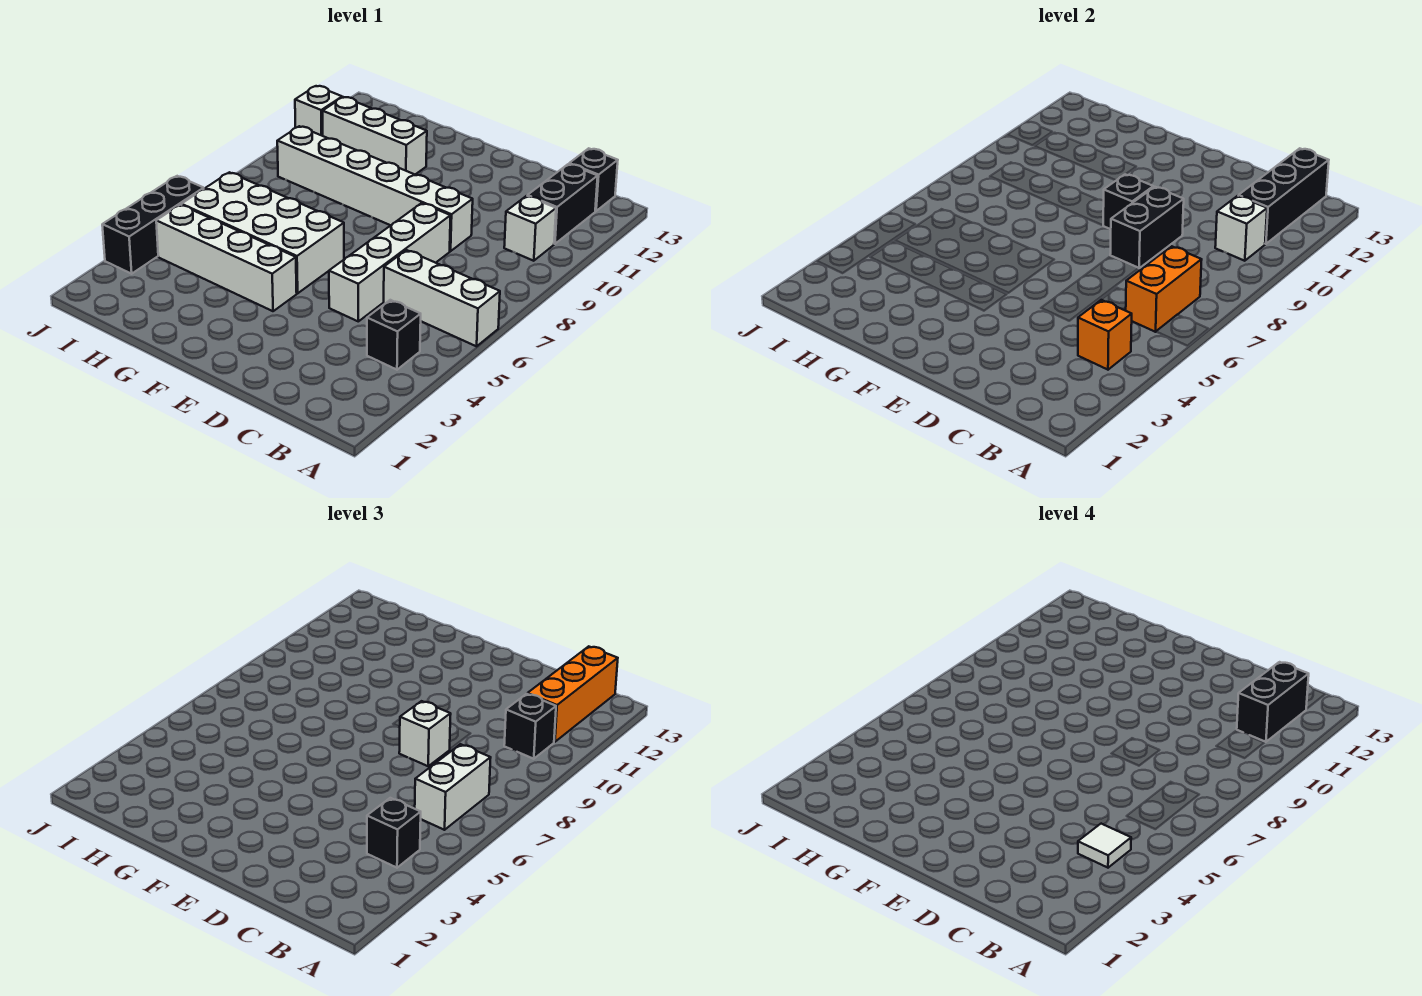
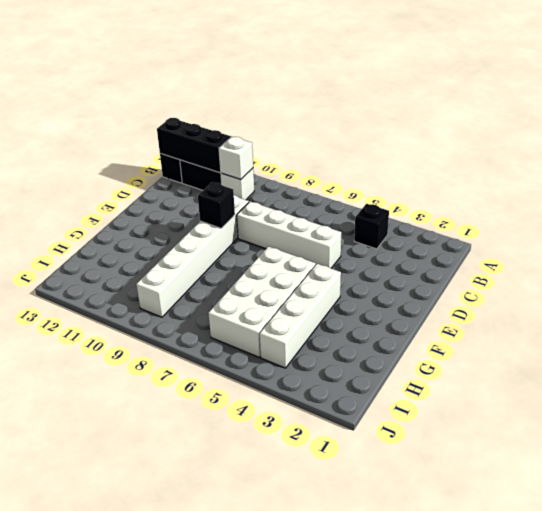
none -> white brick A6:C6 level 1
none -> white brick G11:I11 level 1
none -> black brick J3:J5 level 1

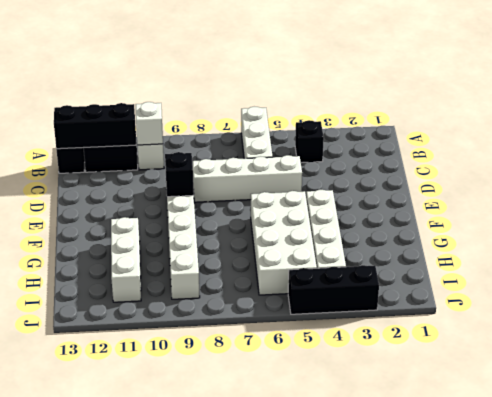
none -> white brick J11 level 1
none -> orange brick B4 level 2
none -> orange brick B6:B7 level 2

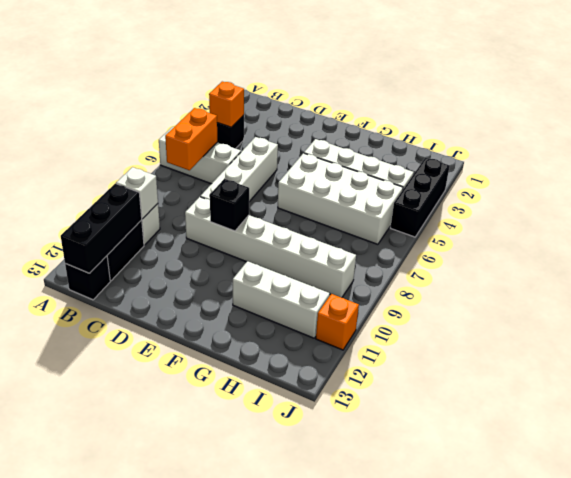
orange brick J11 level 1 -> white brick J11 level 1
none -> black brick D8:D9 level 2
none -> black brick B4 level 3
none -> white brick B6:B7 level 3

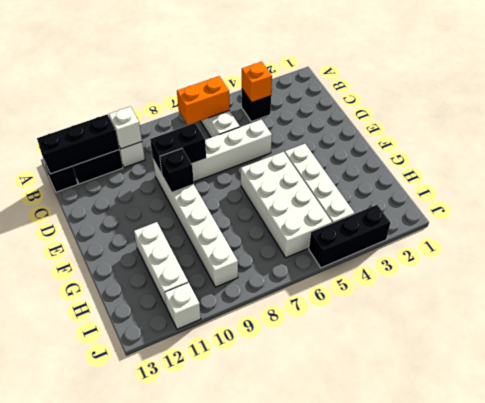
none -> black brick B4 level 3
none -> white brick B6:B7 level 3
none -> black brick B10 level 3

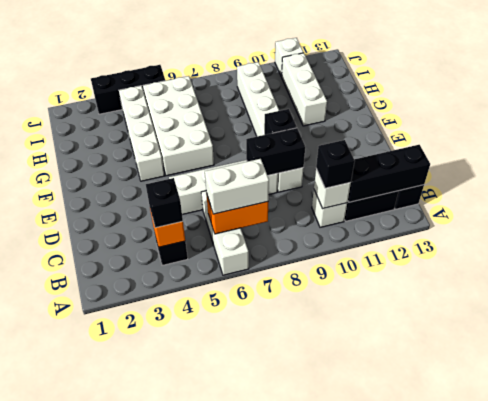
none -> orange brick B11:B13 level 3
none -> white brick D8 level 3
none -> white tile B4 level 4

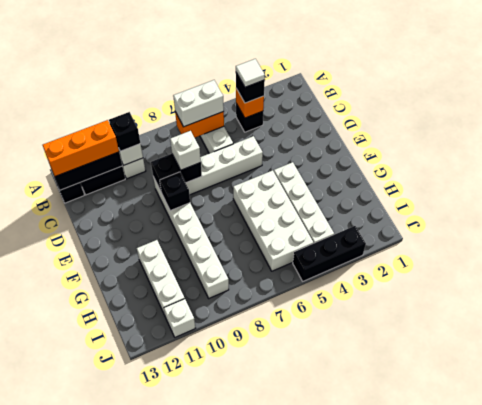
none -> black brick B11:B12 level 4

